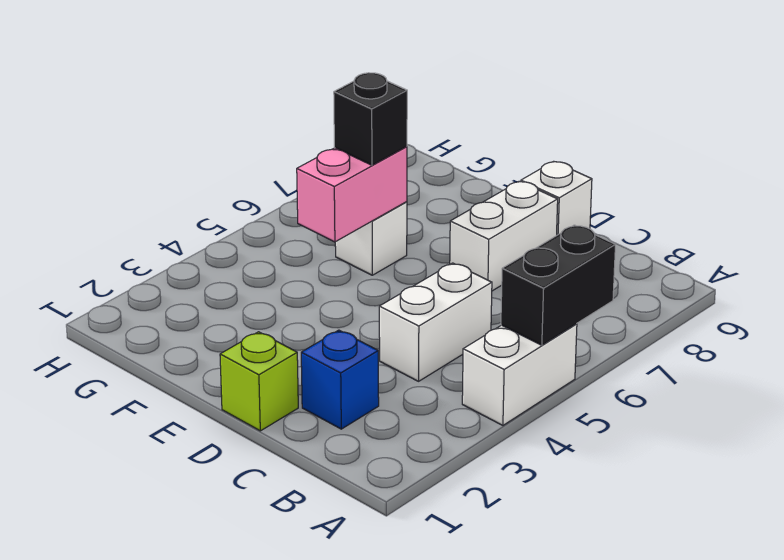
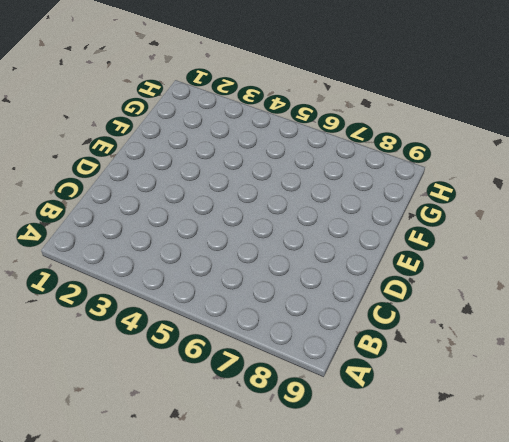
none -> white brick A4:A5 level 1
none -> blue brick C2 level 1

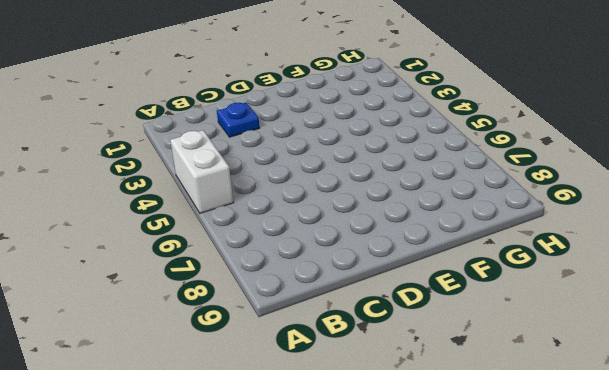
blue plate C2 level 1 -> blue brick C2 level 1
none -> white brick C4:C5 level 1
none -> lime brick D1 level 1

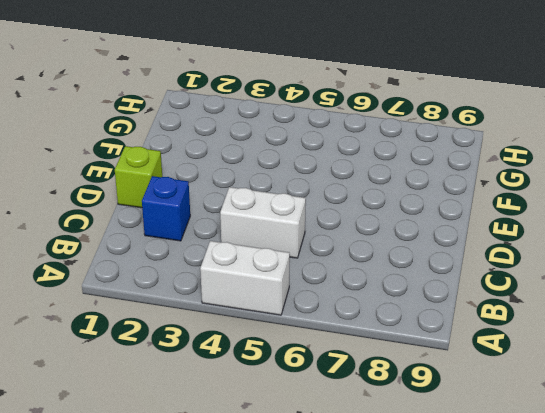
none -> white brick D7:D8 level 1
none -> white brick D9 level 1

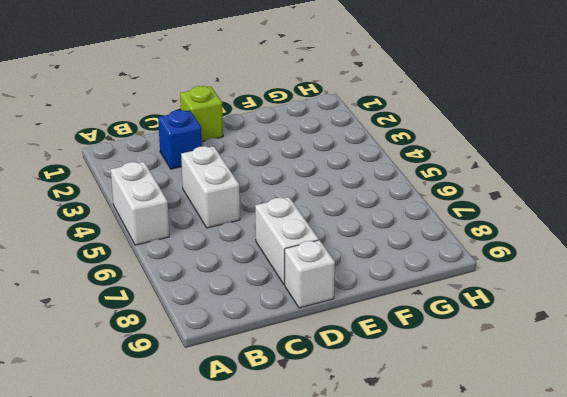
none -> white brick F6 level 1
none -> black brick A5:A6 level 2

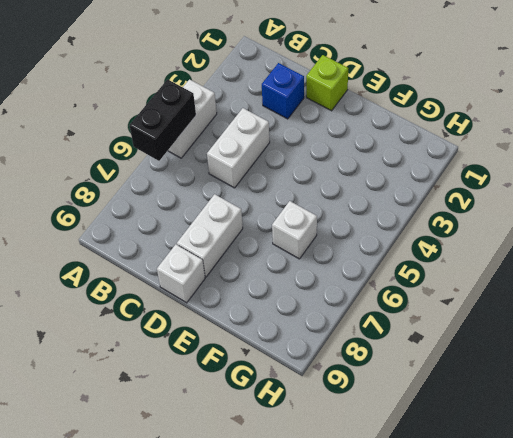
none -> pink brick F5:F6 level 2
none -> black brick F6 level 3

